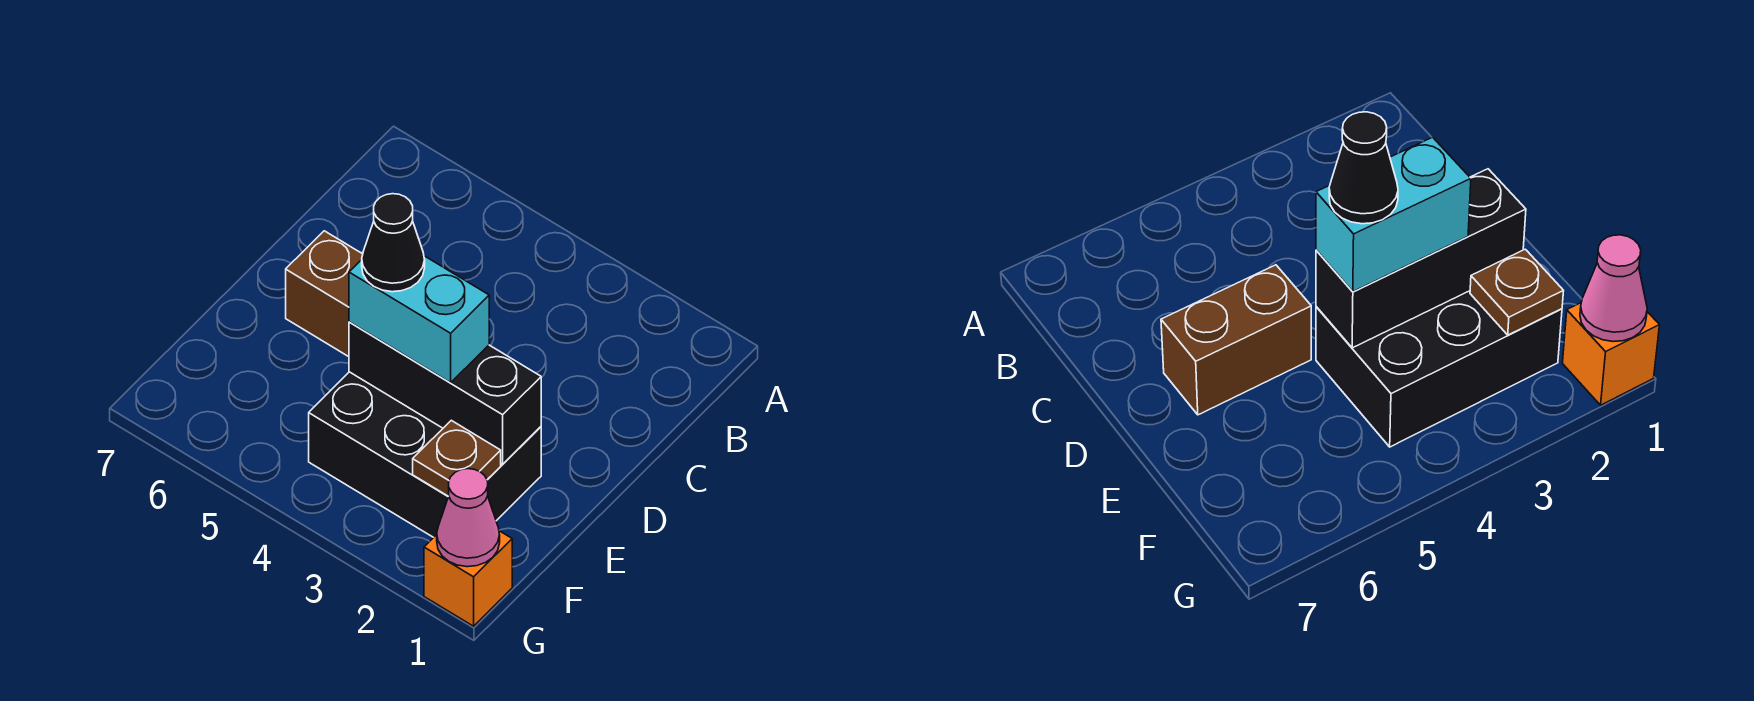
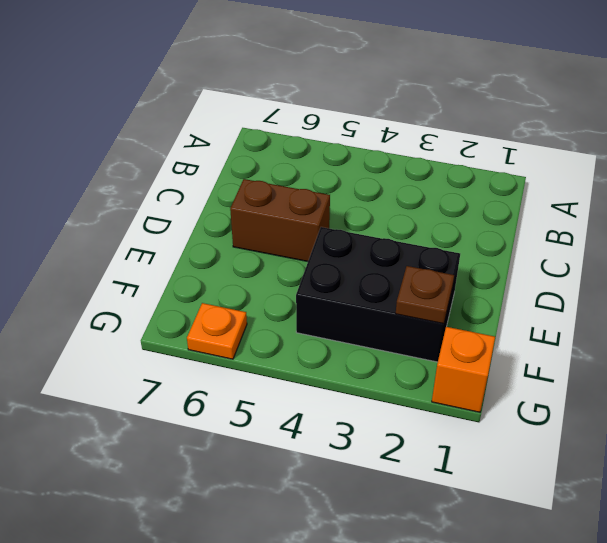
orange plate G6 level 1 -> none
none -> black brick E2:E4 level 2
none -> pink cone G1 level 2

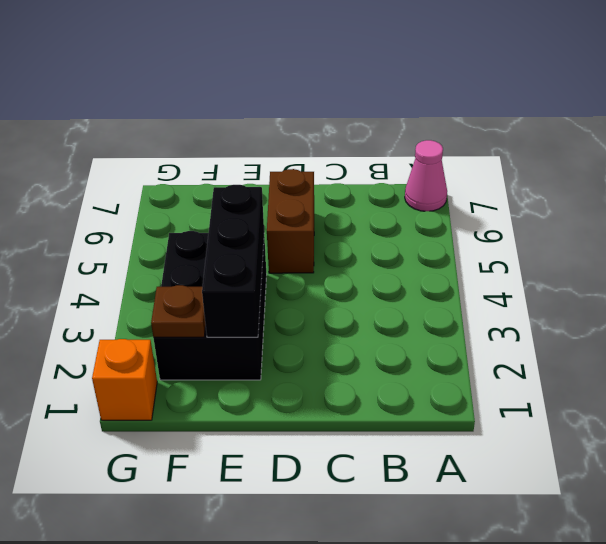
pink cone A7 level 1 -> pink cone G1 level 2
none -> cyan brick E3:E4 level 3
none -> black cone E4 level 4

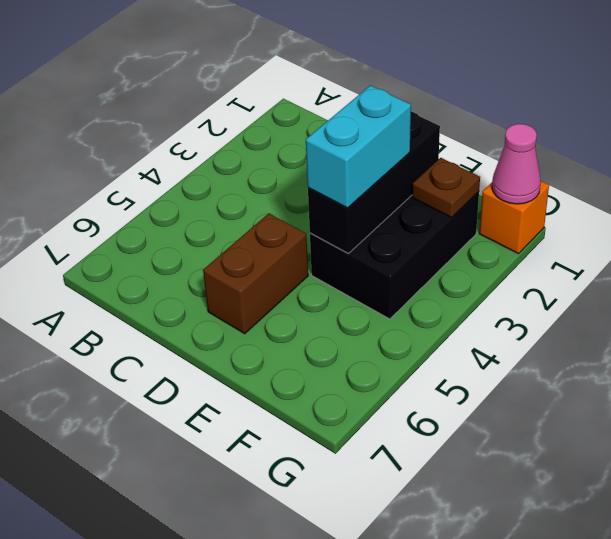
none -> black cone E4 level 4

